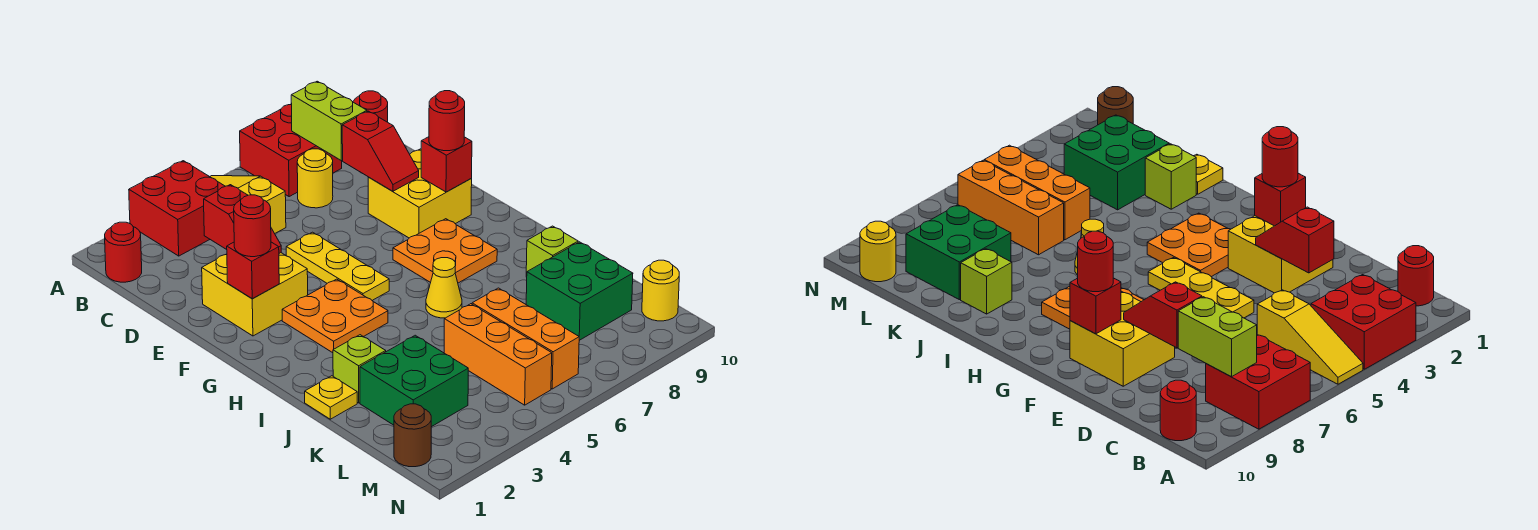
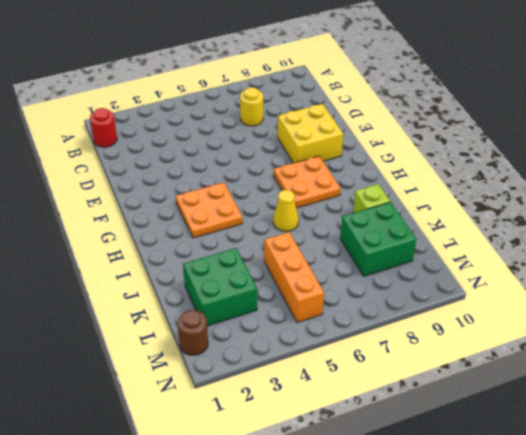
none -> red brick A3:B4 level 1
none -> yellow slope A5:C5 level 1 top C
none -> red brick A7:B8 level 1

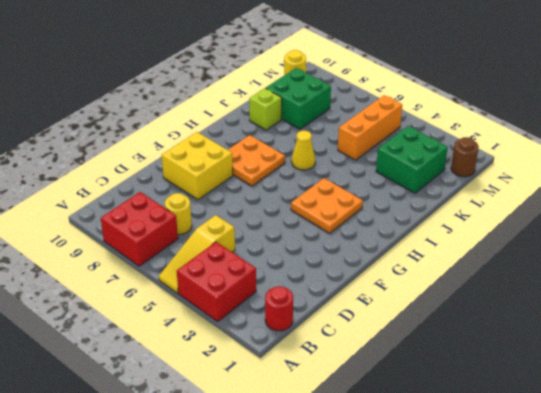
none -> red round brick B10 level 1
none -> yellow brick E2:F3 level 1
none -> yellow plate E5:G5 level 1

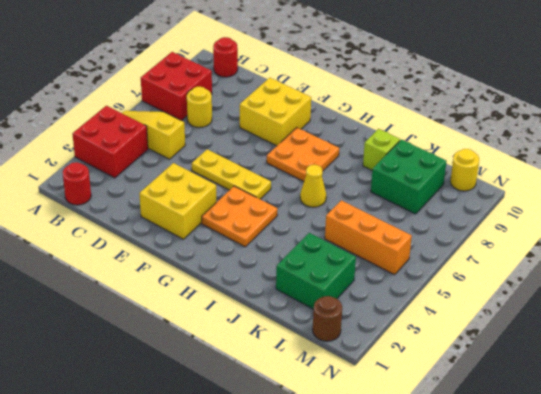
none -> yellow plate J1 level 1
none -> lime brick J2 level 1
none -> orange brick K6:M6 level 1

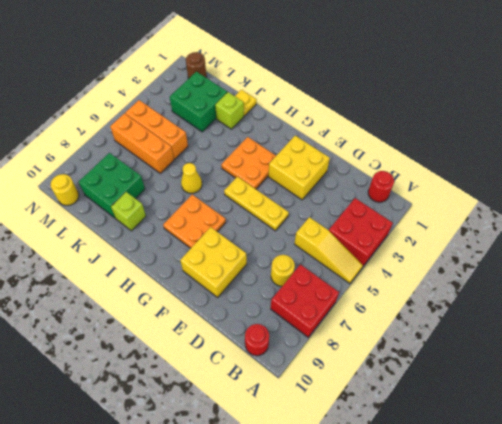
none -> lime brick B8:C8 level 2
none -> red slope D3:E3 level 2 top D
none -> red slope D8:E8 level 2 top D

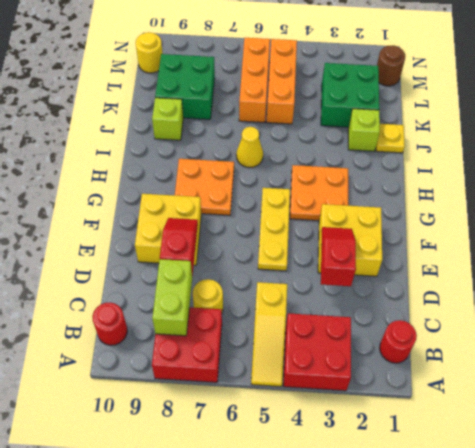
none -> red brick F2 level 2
none -> red brick F9 level 2
none -> red round brick F2 level 3

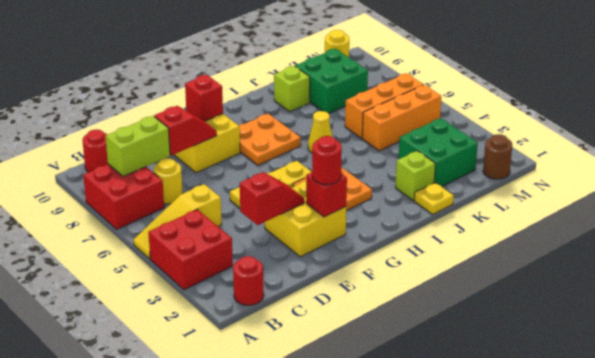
none -> red round brick F9 level 3

